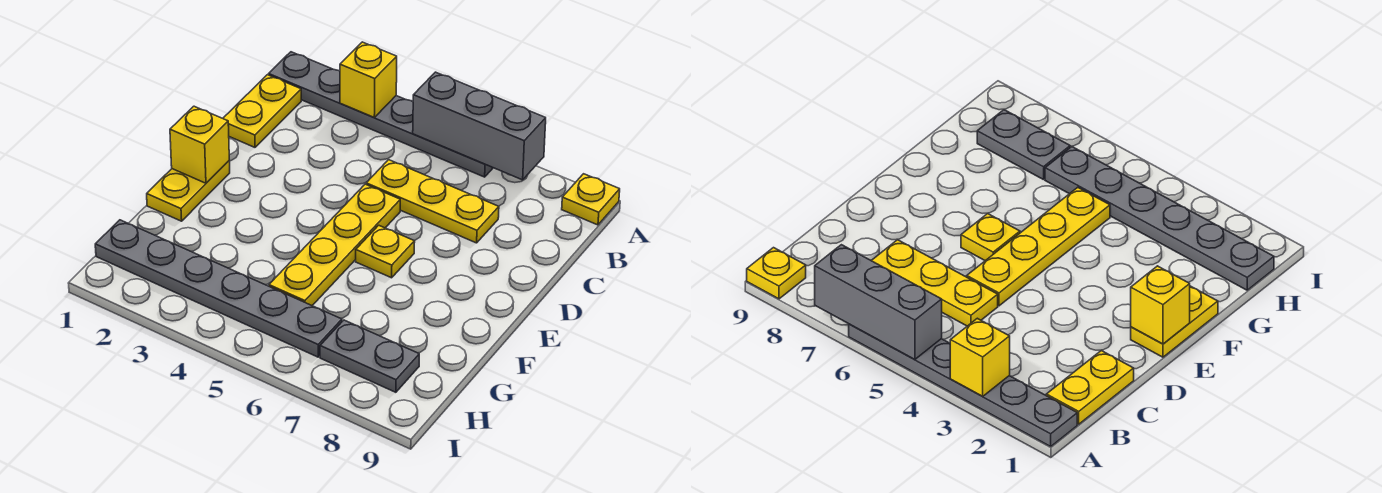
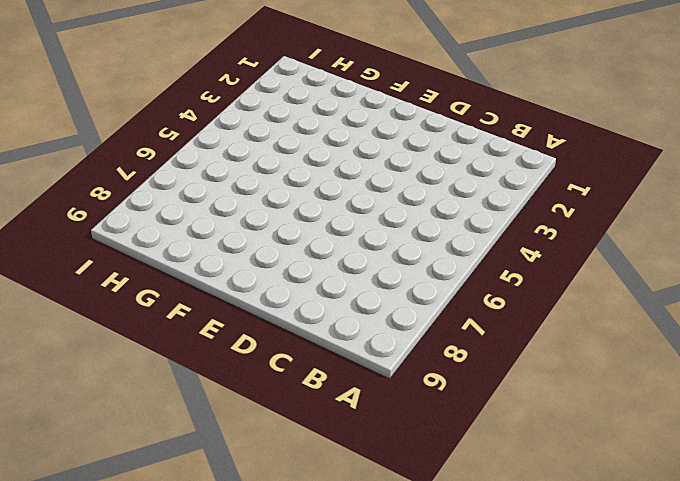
none -> grey plate A1:A6 level 1
none -> yellow plate A9 level 1
none -> yellow plate B1:C1 level 1

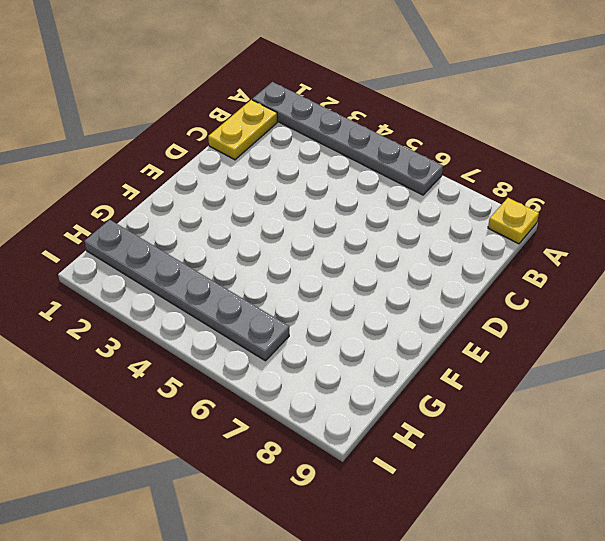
none -> yellow plate C5:C7 level 1
none -> yellow plate D5:G5 level 1
none -> yellow plate E1:F1 level 1

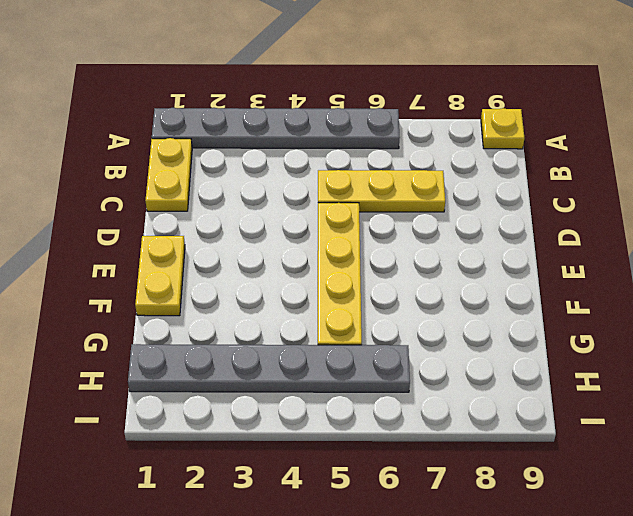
none -> yellow plate E6 level 1
none -> grey plate H7:H8 level 1
none -> yellow brick A3 level 2

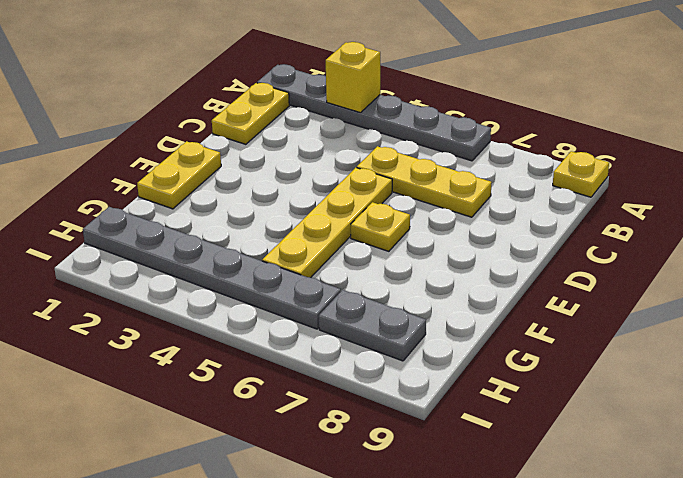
none -> grey brick A5:A7 level 2
none -> yellow brick E1 level 2

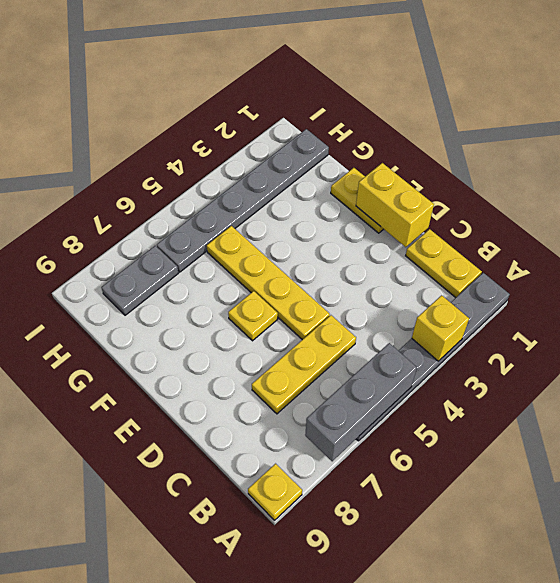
yellow brick D1:E1 level 2 -> yellow brick E1 level 2

